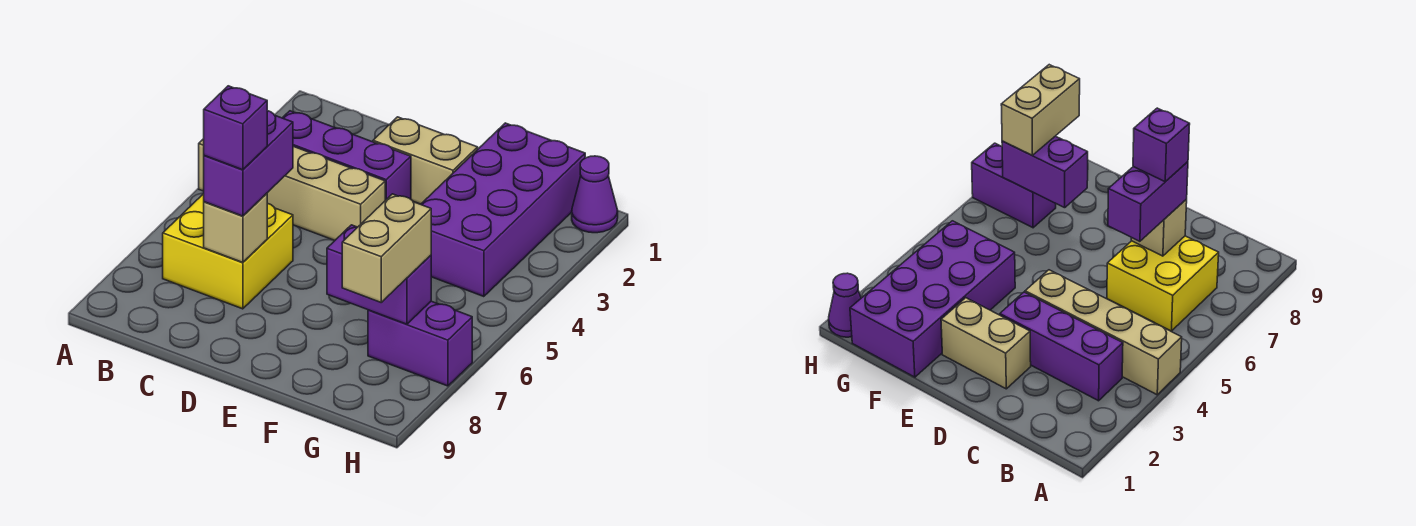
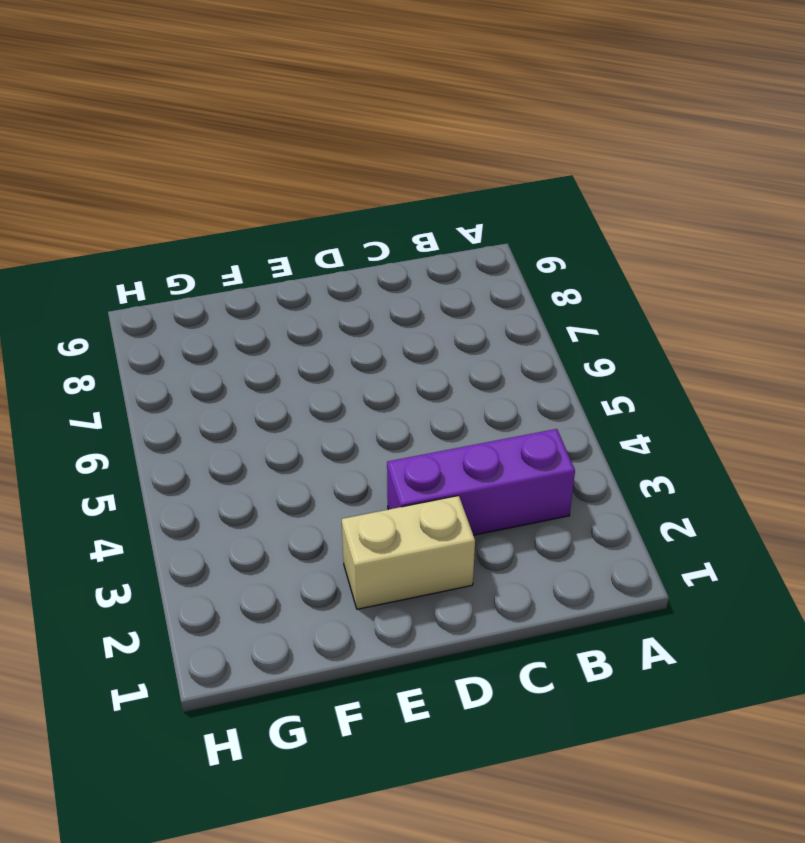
none -> tan brick A4:D4 level 1
none -> yellow brick B6:C7 level 1
none -> purple brick F1:G4 level 1

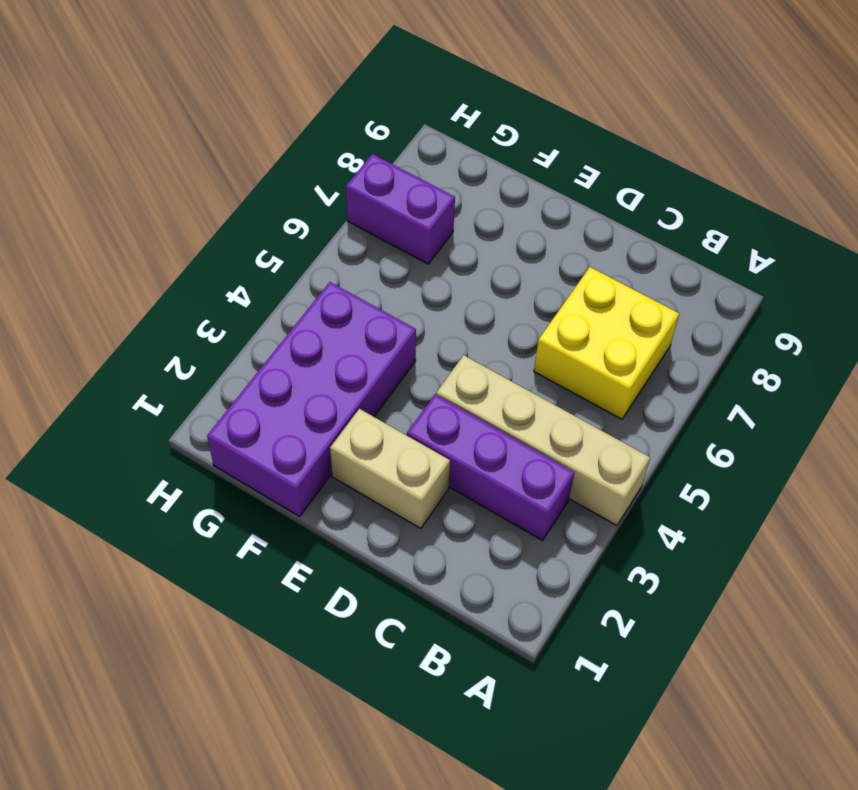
none -> purple cone H1 level 1
none -> tan brick C7 level 2
none -> purple brick F7:G7 level 2

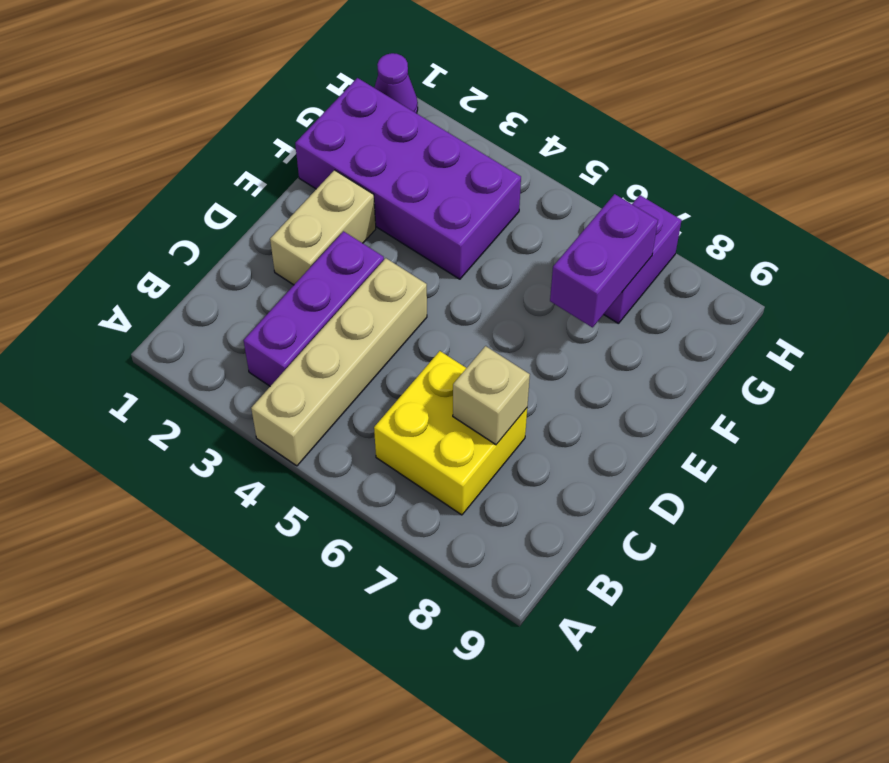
none -> purple brick C6:C7 level 3
none -> tan brick G7:G8 level 3
none -> purple brick C7 level 4

